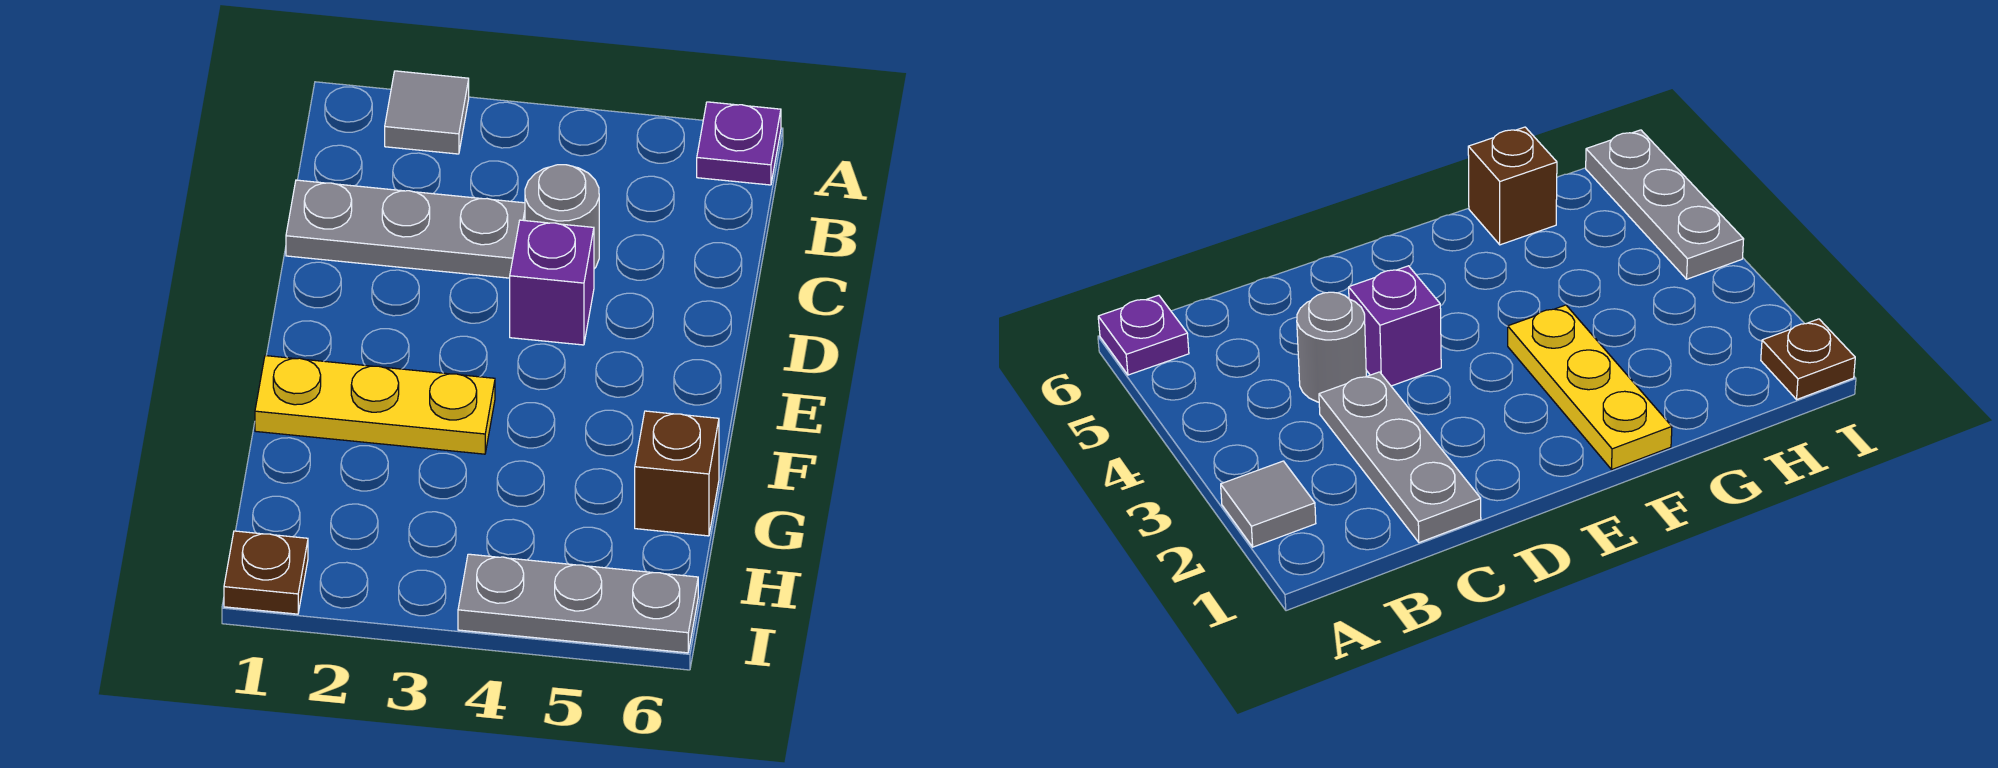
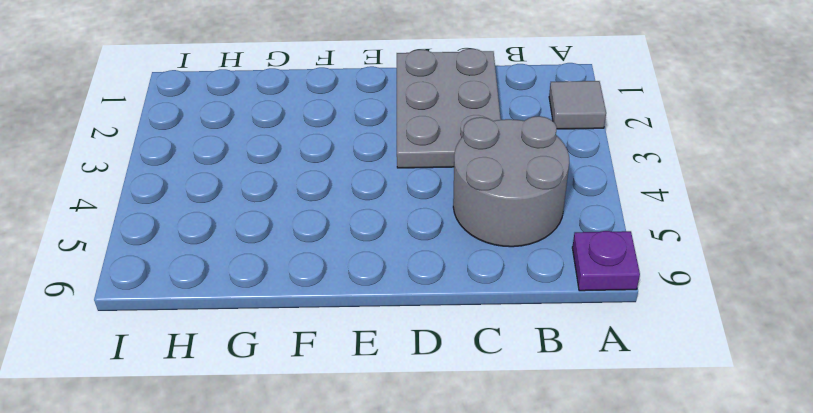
grey round brick B4:C5 level 1 -> grey round brick C4 level 1
grey plate C1:D3 level 1 -> grey plate C1:C3 level 1
none -> purple brick D4 level 1
none -> yellow plate F1:F3 level 1

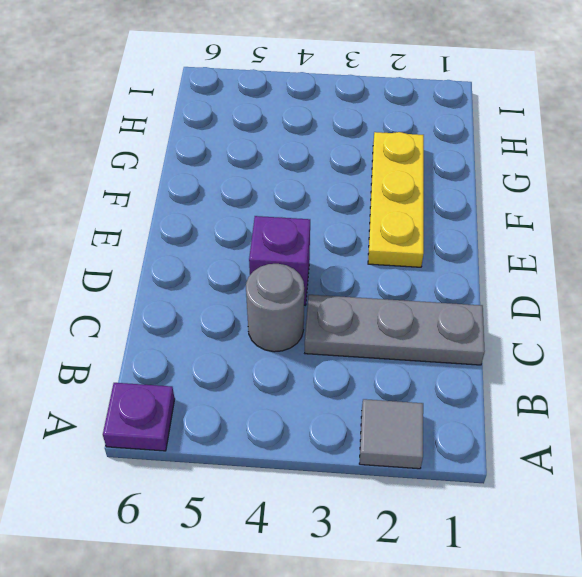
yellow plate E2:G2 level 1 -> yellow plate F1:F3 level 1
none -> brown brick G6 level 1
none -> brown plate I1 level 1

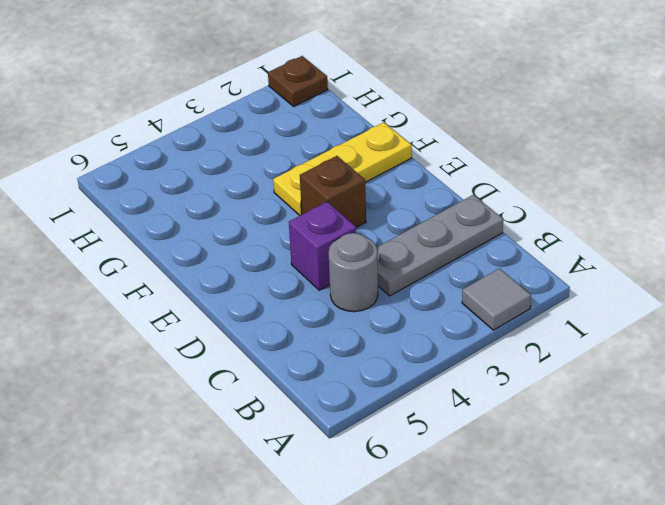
brown brick E3 level 1 -> brown brick G6 level 1
none -> purple plate A6 level 1
none -> grey plate I4:I6 level 1

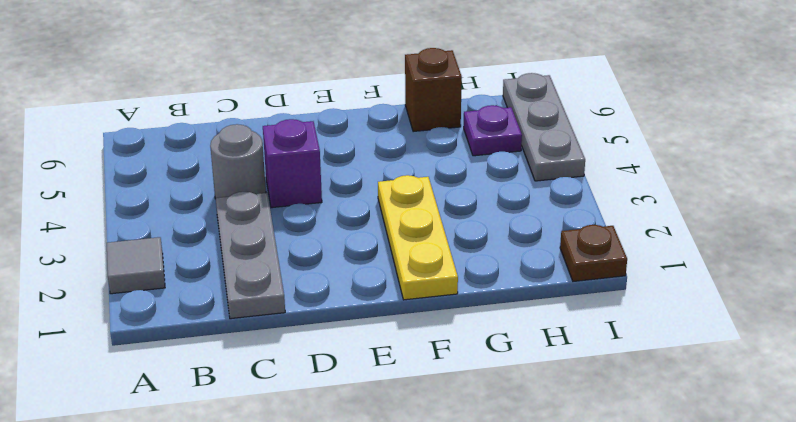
purple plate H5 level 1 -> purple plate A6 level 1

